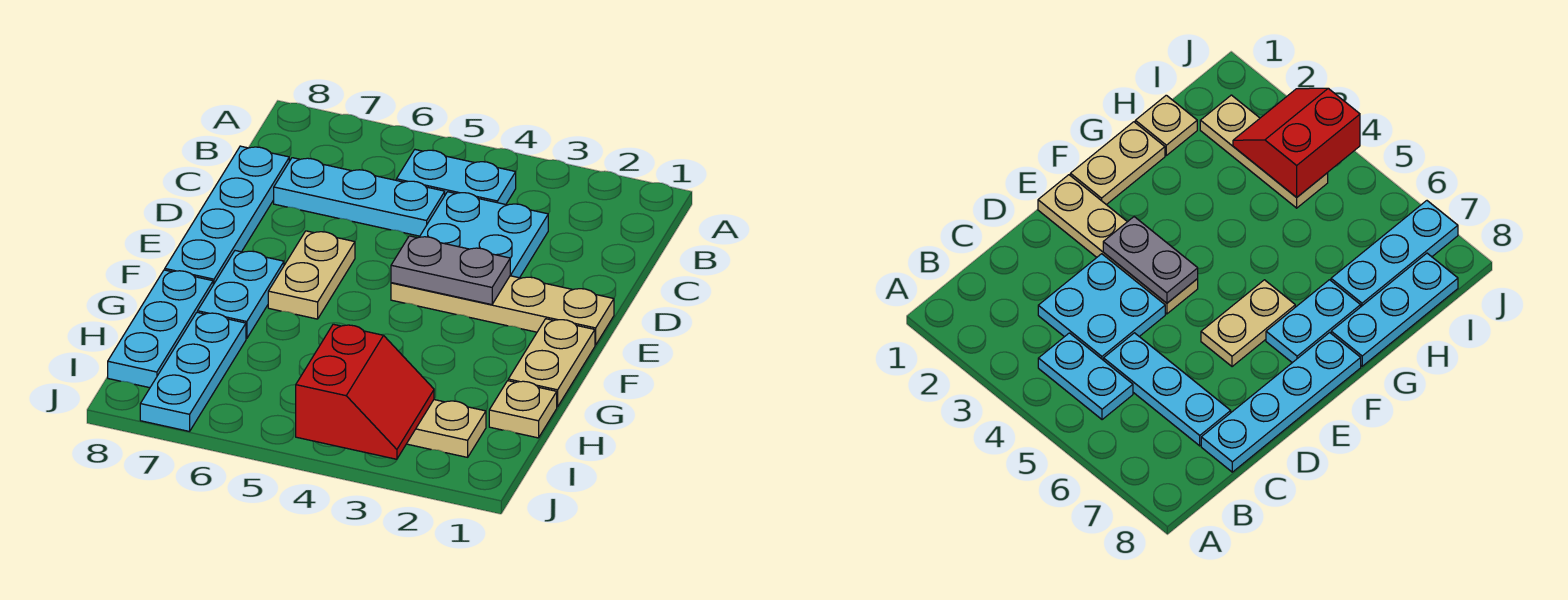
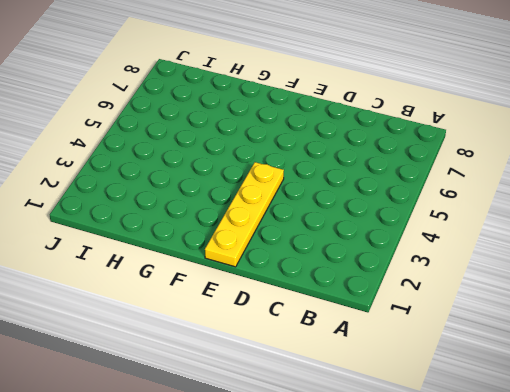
yellow plate E1:E4 level 1 -> tan plate E1:E4 level 1
none -> cyan plate B4:B5 level 1
none -> cyan plate C3:D4 level 1
none -> cyan plate C5:C7 level 1

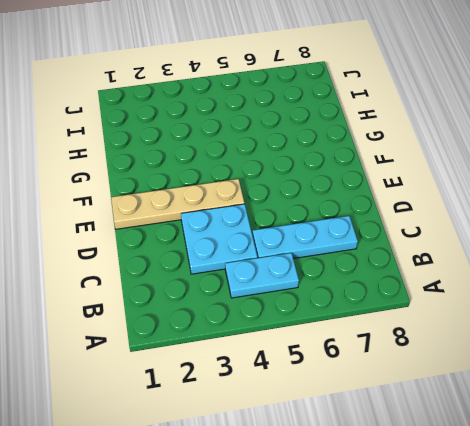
none -> cyan plate C8:F8 level 1
none -> tan plate E6:F6 level 1
none -> tan plate F1:G1 level 1

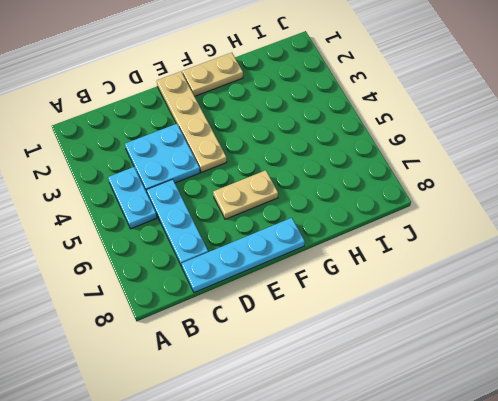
none -> cyan plate F7:G7 level 1
none -> cyan plate G8:I8 level 1
none -> tan plate H1 level 1

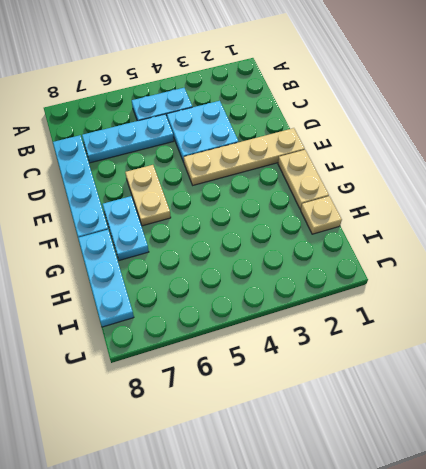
none -> cyan plate H7:J7 level 1
none -> tan plate I2:I4 level 1
none -> grey plate E3:E4 level 2

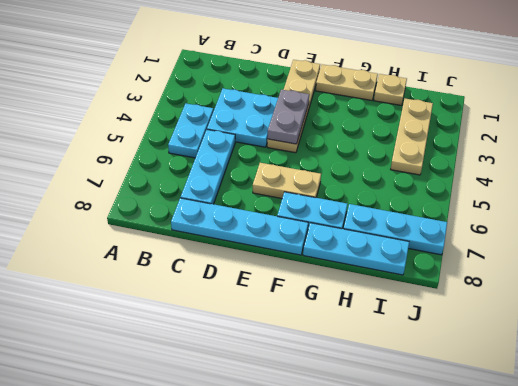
none -> red slope I3:J4 level 2 top 4

